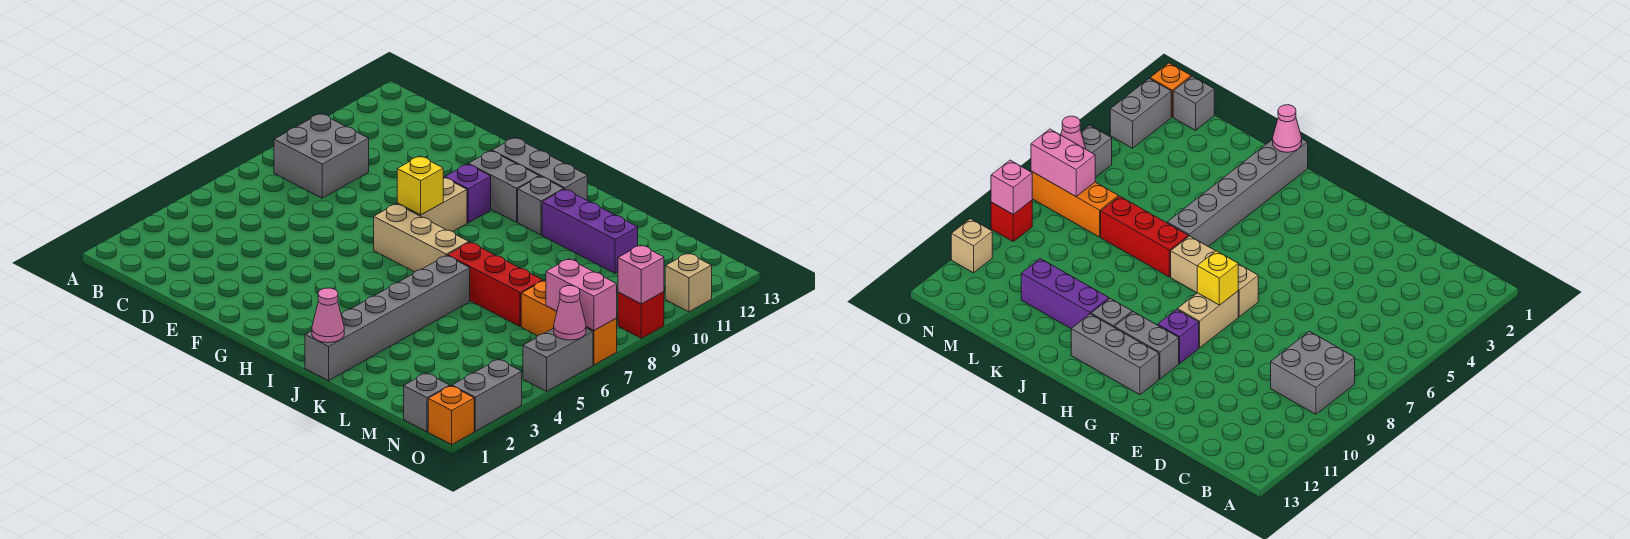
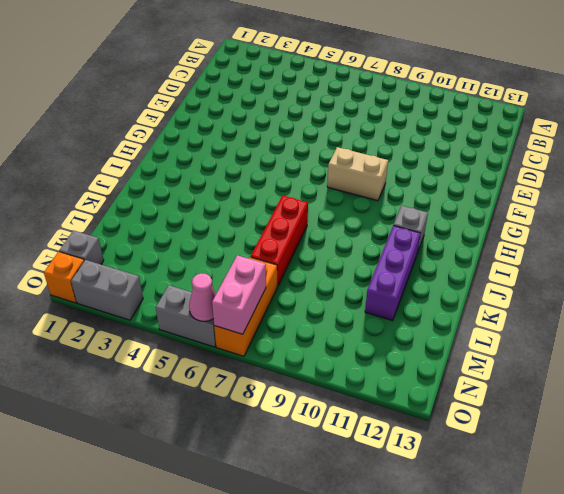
none -> grey brick B8:C9 level 1
none -> tan brick G7:I7 level 1
none -> purple brick G10 level 1

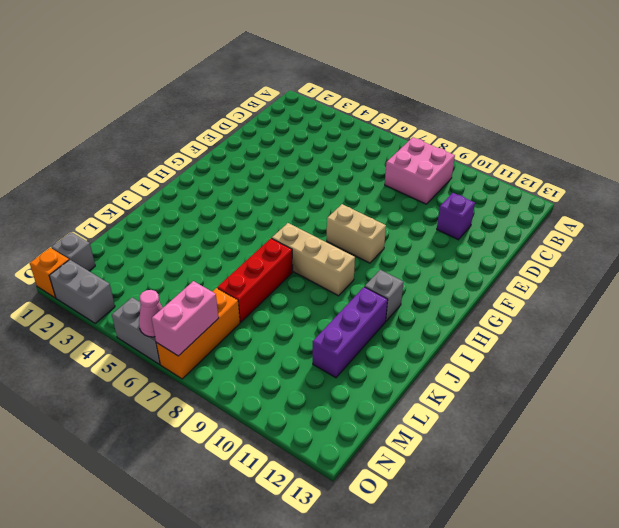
pink brick B8:C9 level 1 -> grey brick B8:C9 level 1
purple brick D11 level 1 -> purple brick G10 level 1
tan brick I7:I9 level 1 -> tan brick G7:I7 level 1
none -> grey brick G11:H11 level 1
none -> grey brick G12:I12 level 1
none -> grey brick J1:J6 level 1

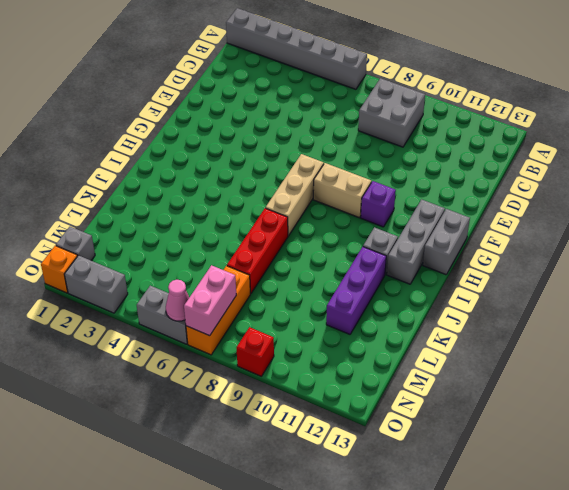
grey brick A1:A6 level 1 -> grey brick J1:J6 level 1
grey brick G13:H13 level 1 -> grey brick G11:H11 level 1
none -> tan brick O11 level 1
none -> yellow brick G8 level 2
none -> pink cone J1 level 2

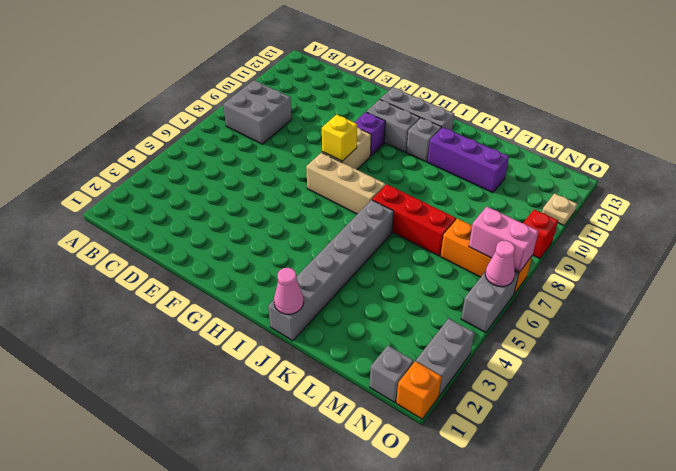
tan plate O11 level 1 -> tan brick O11 level 1
none -> pink brick O9 level 2

